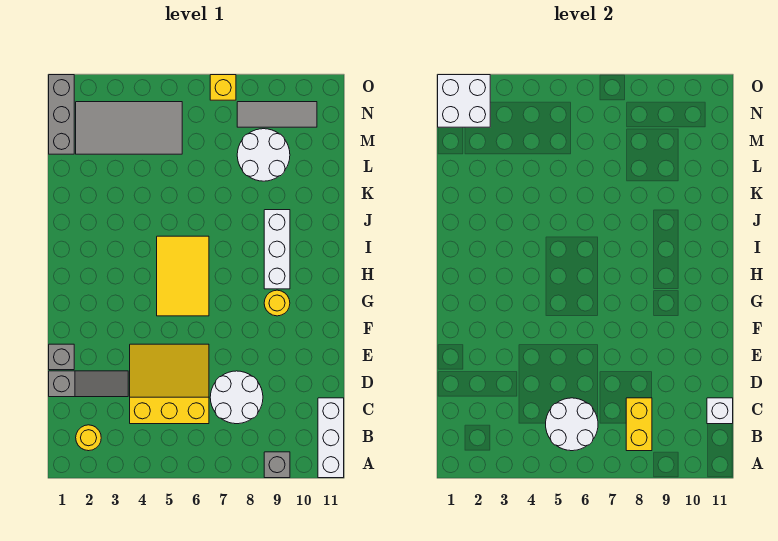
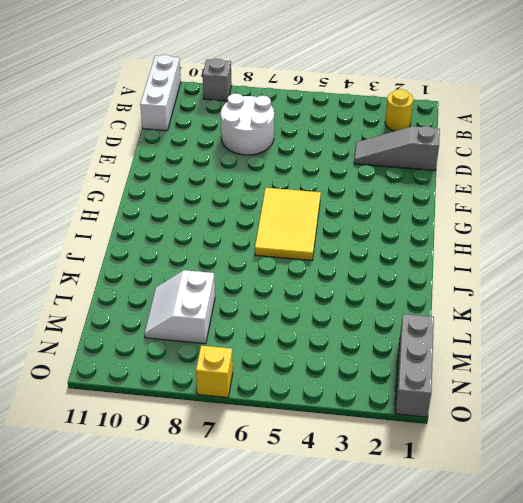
white slope L8:M9 level 1 top 8 -> white round brick L8:M9 level 1
none -> yellow slope C4:E6 level 1 top C
none -> grey brick E1 level 1
none -> yellow round brick G9 level 1

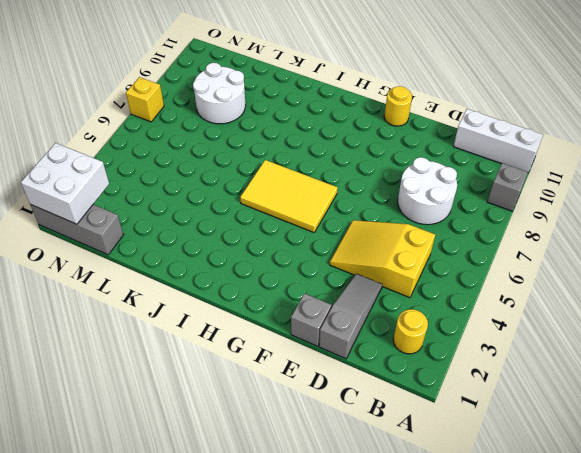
yellow slope C4:E5 level 1 top C -> yellow slope C4:E6 level 1 top C
yellow round brick F11 level 1 -> yellow round brick G9 level 1
none -> white brick H9:J9 level 1
none -> grey tile M2:N5 level 1
none -> grey tile N8:N10 level 1

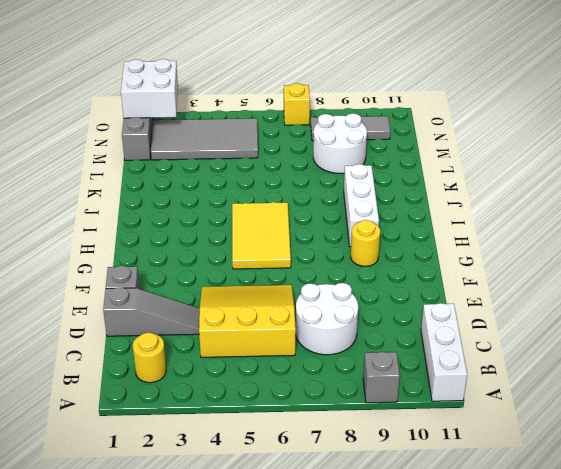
none -> white round brick B5:C6 level 2
none -> yellow brick B8:C8 level 2
none -> white brick C11 level 2

